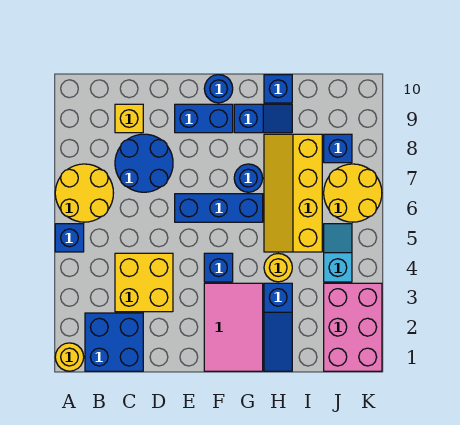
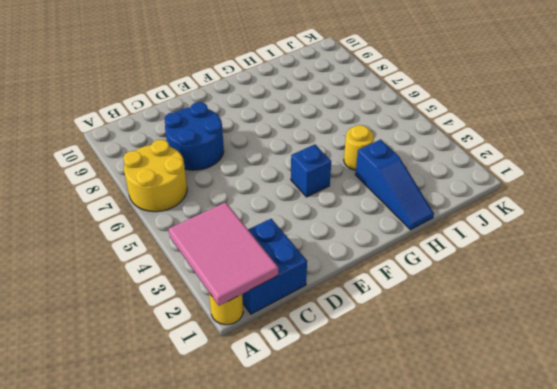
pink tile A1:B3 level 2 -> pink tile F1:G3 level 1
none -> blue brick A5 level 1
none -> yellow brick C3:D4 level 1
none -> yellow brick C9 level 1

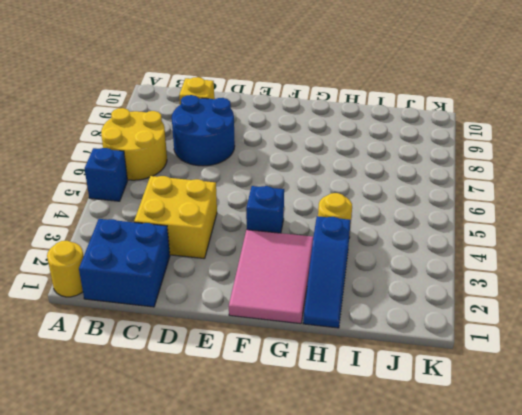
none -> blue brick E6:G6 level 1
none -> blue brick E9:F9 level 1
none -> blue round brick F10 level 1

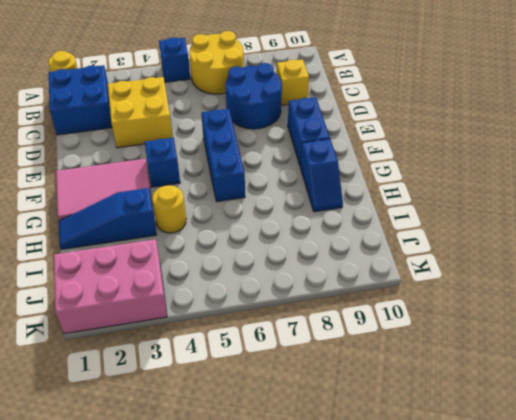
none -> blue round brick F10 level 1
none -> blue round brick G7 level 1
none -> yellow slope H5:I8 level 1 top I

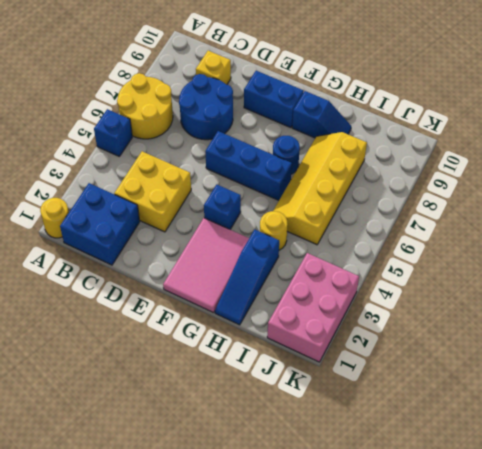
none -> blue round brick F10 level 1
none -> blue brick H10 level 1
none -> cyan slope J4:J5 level 1 top 4

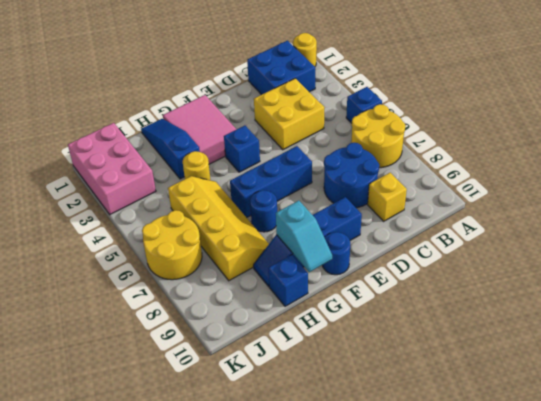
cyan slope G9:G10 level 2 top 9 -> cyan slope J4:J5 level 1 top 4
none -> blue brick J8 level 1

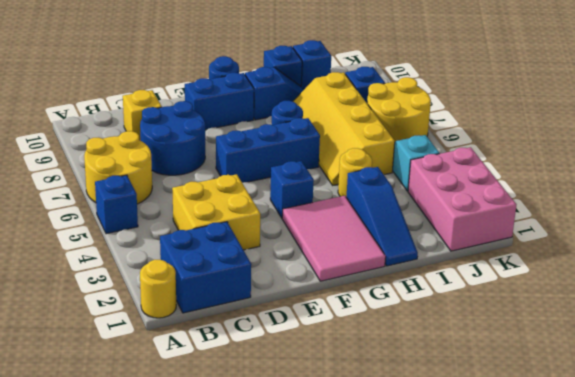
blue brick I10 level 1 -> none

